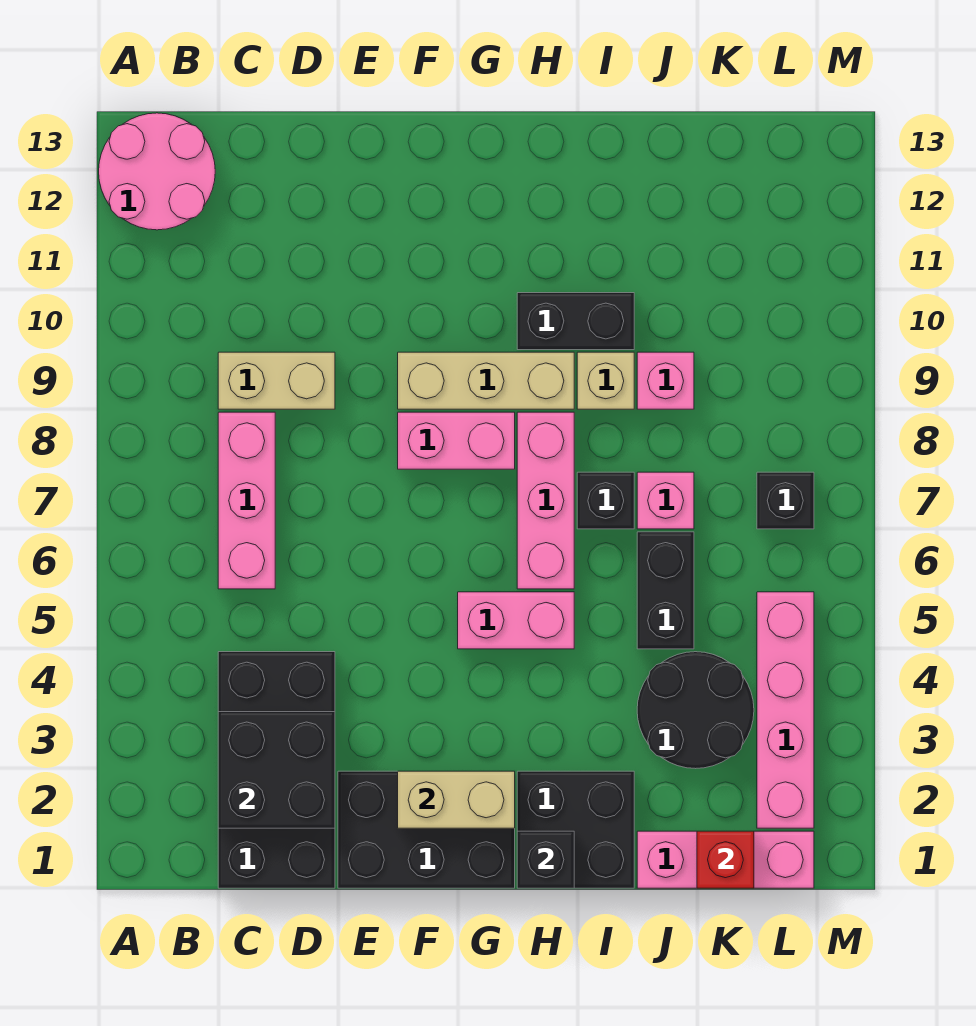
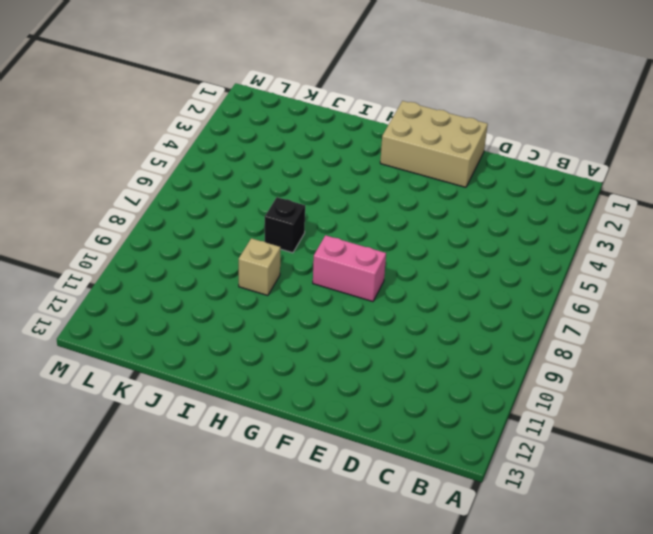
tan brick E1:G2 level 1 -> black brick E1:G2 level 1
none -> pink round brick A12:B13 level 1
none -> black brick C1:D4 level 1
none -> pink brick C6:C8 level 1

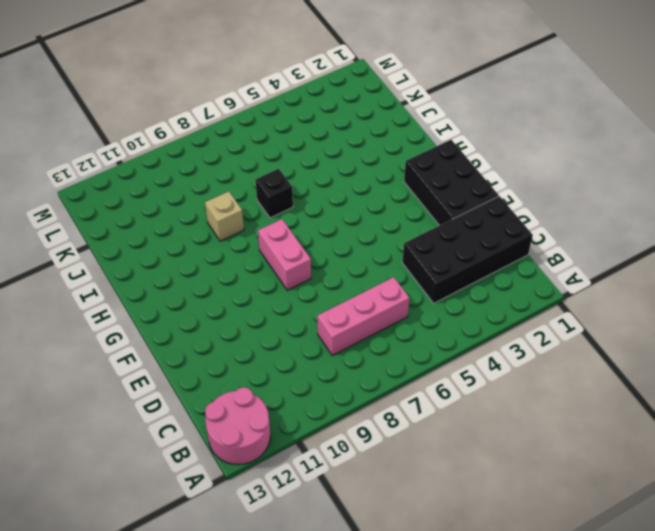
none -> tan brick C9:D9 level 1
none -> tan brick F9:H9 level 1
none -> pink brick G5:H5 level 1

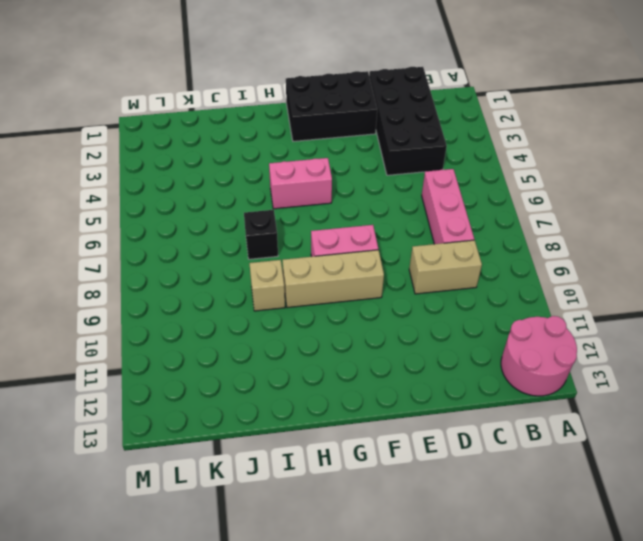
none -> black brick H1:I2 level 1
none -> pink brick H6:H8 level 1
none -> black brick H10:I10 level 1

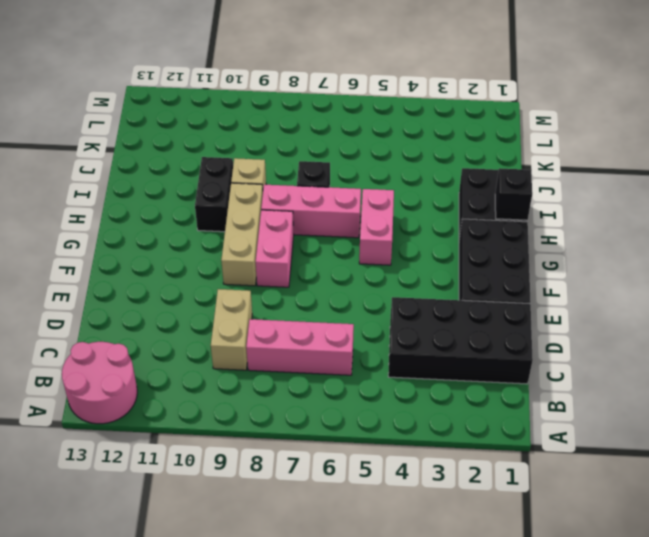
none -> pink brick J1:L1 level 1
none -> black round brick J3:K4 level 1
none -> black brick J5:J6 level 1

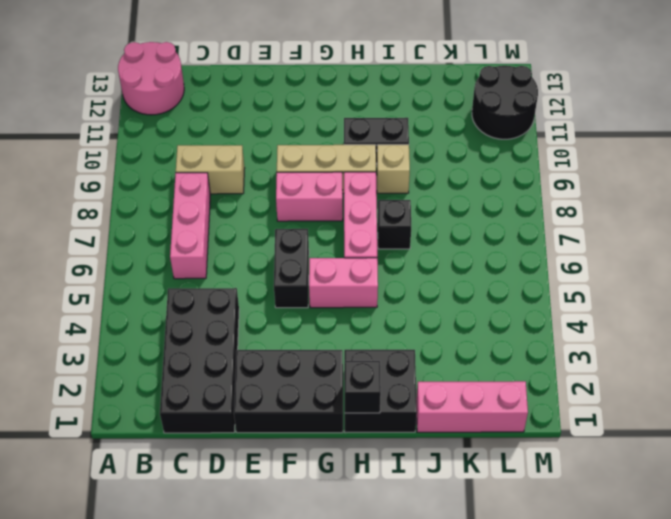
black brick F5:F6 level 1 -> black brick J5:J6 level 1
black round brick L11:M12 level 1 -> black round brick J3:K4 level 1
none -> pink brick J7 level 1
none -> pink brick J9 level 1
none -> pink brick L2:L5 level 1

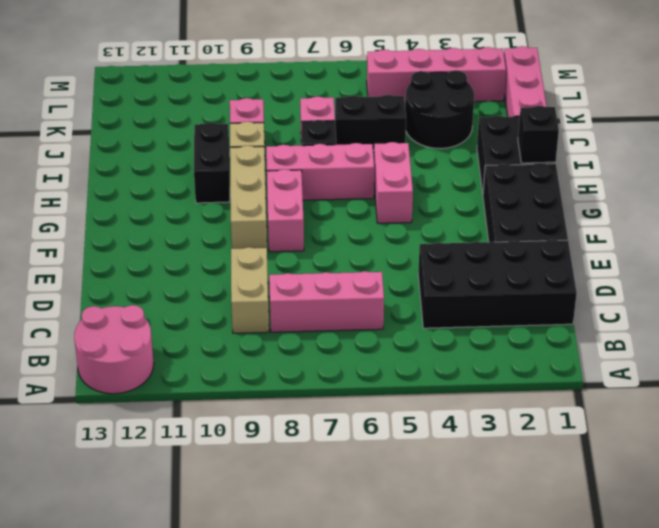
none -> black brick L7 level 1
none -> black brick C2:D3 level 2
none -> tan brick F2:G2 level 2

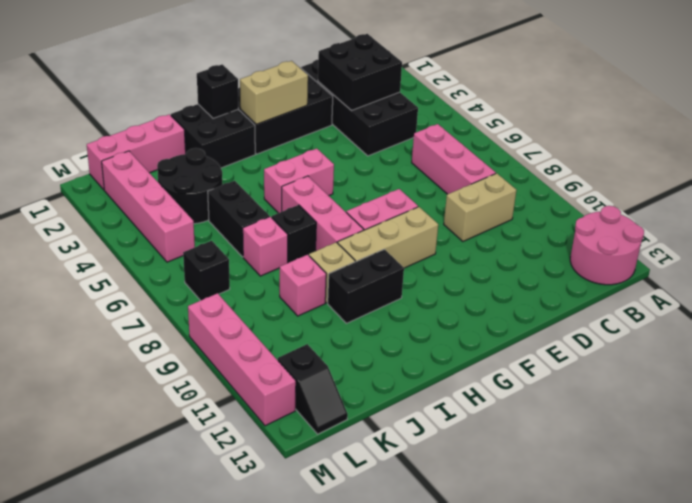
black slope L12:L13 level 1 top 12 -> none
pink brick M9:M12 level 1 -> none
none -> red brick K1 level 2

